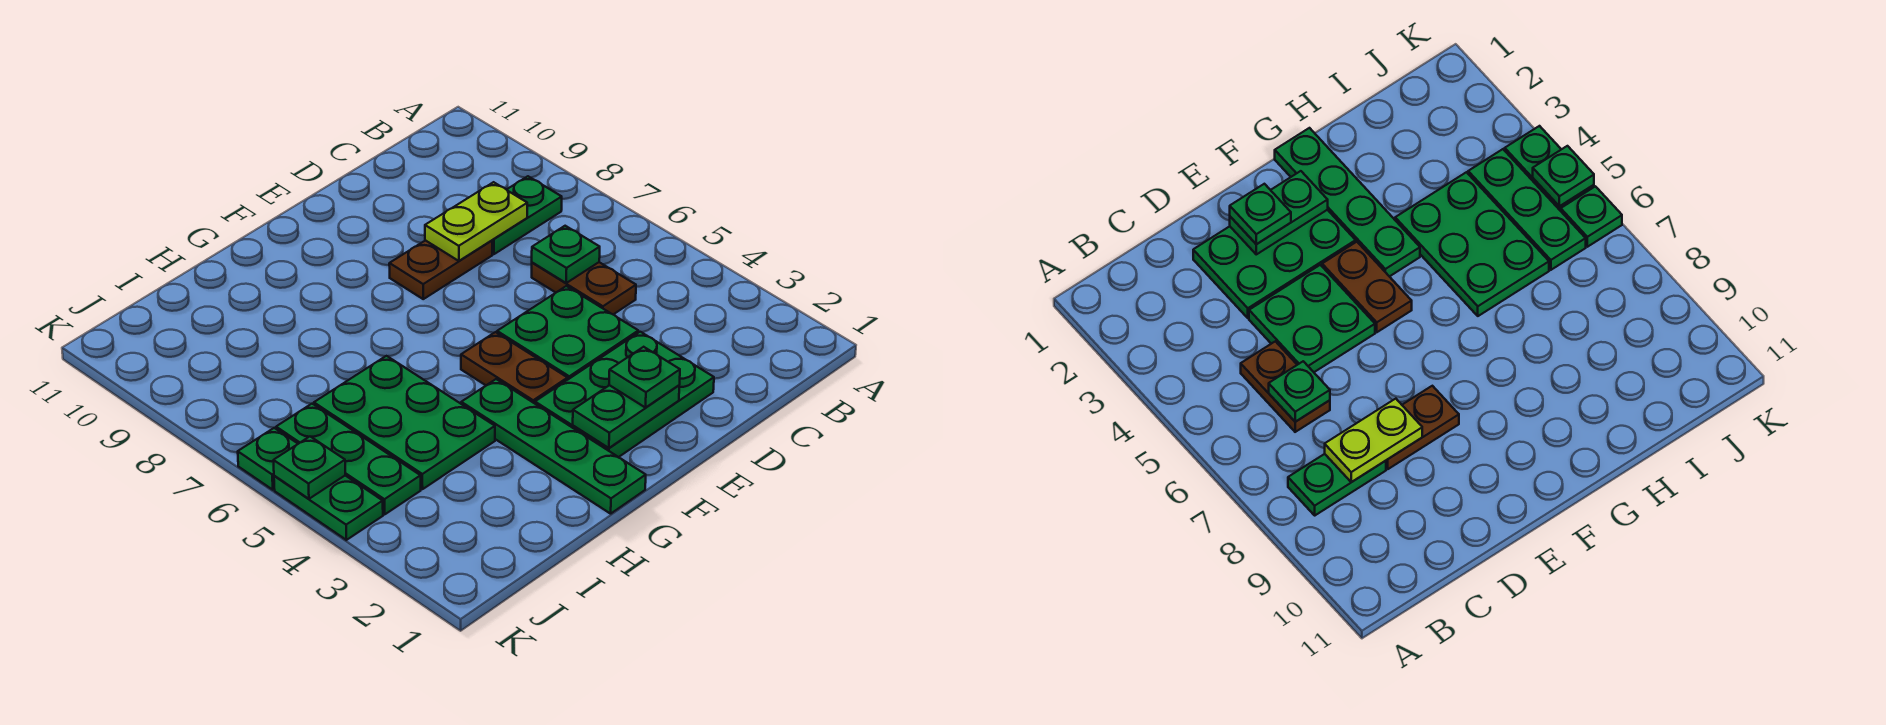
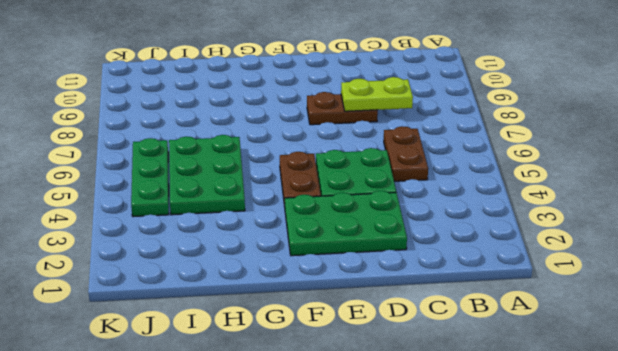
none -> green plate B8:C8 level 1
none -> green plate G1:G4 level 1
none -> green plate K4:K5 level 1

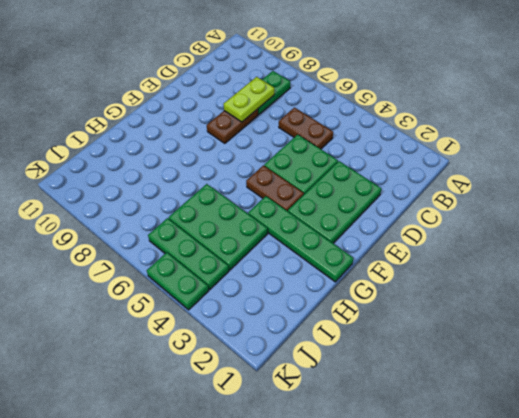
none -> green plate K6 level 1
none -> green plate C6 level 2
none -> green plate E2:F2 level 2

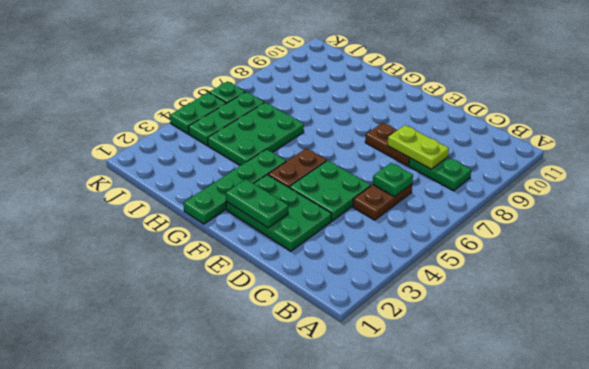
none -> green plate K5 level 2
none -> green plate E2 level 3

